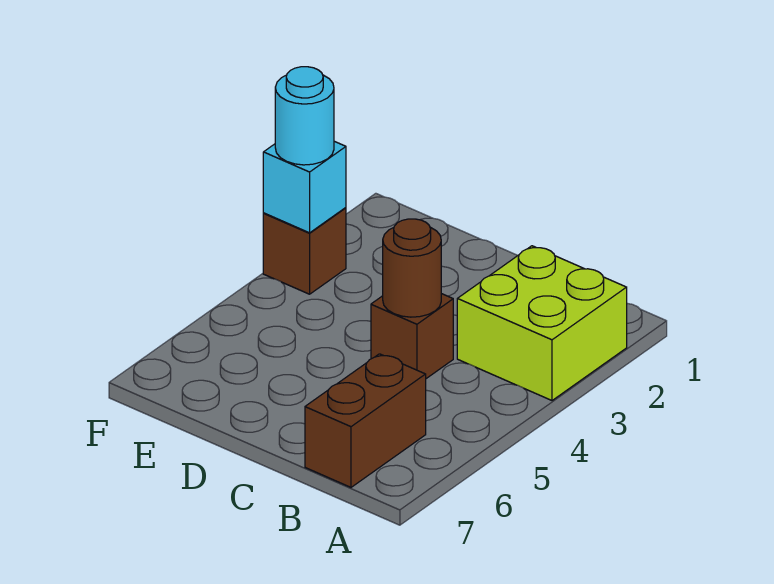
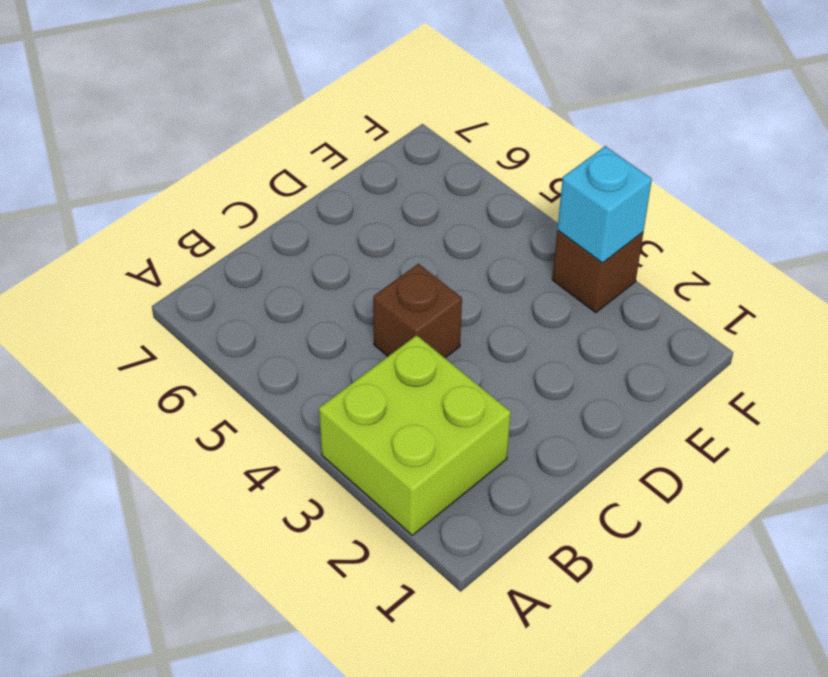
none -> brown brick B6:B7 level 1
none -> brown round brick C4 level 2

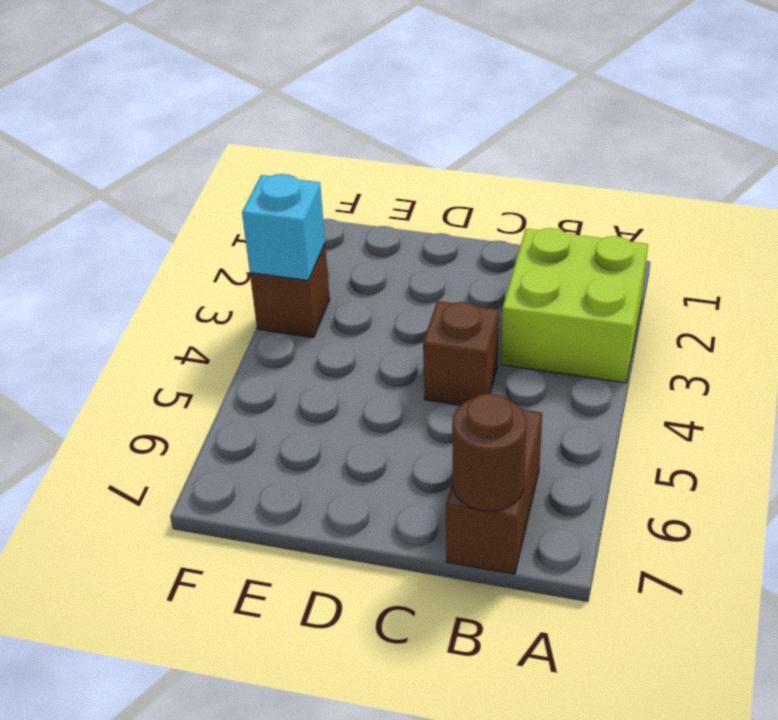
brown round brick B7 level 2 -> brown round brick C4 level 2
none -> cyan round brick F3 level 3

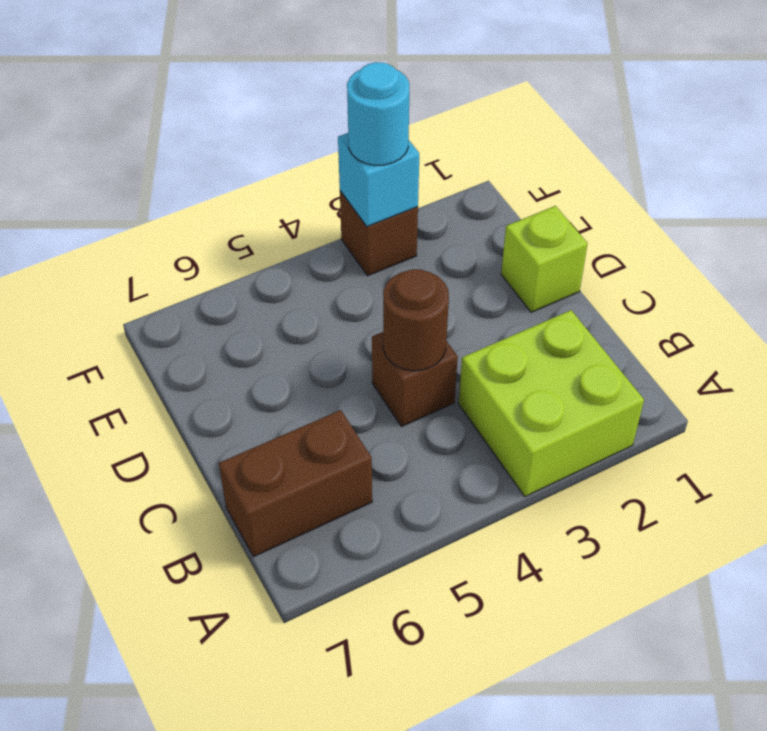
lime brick D1 level 1 -> none

